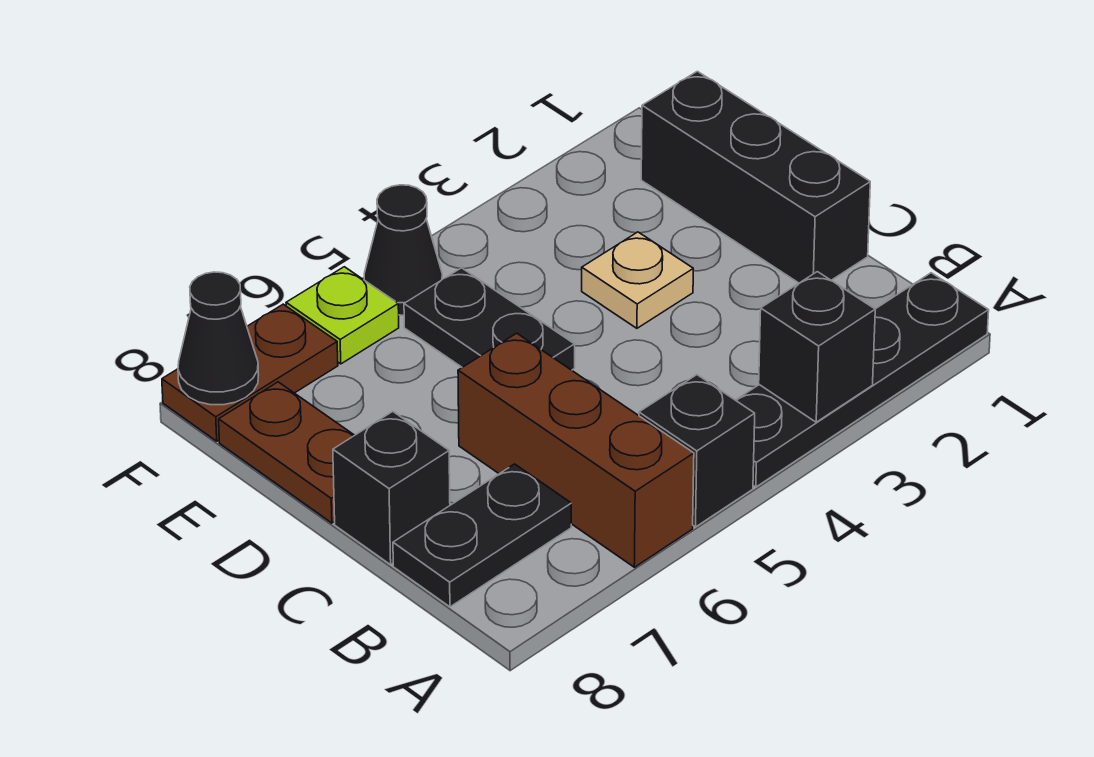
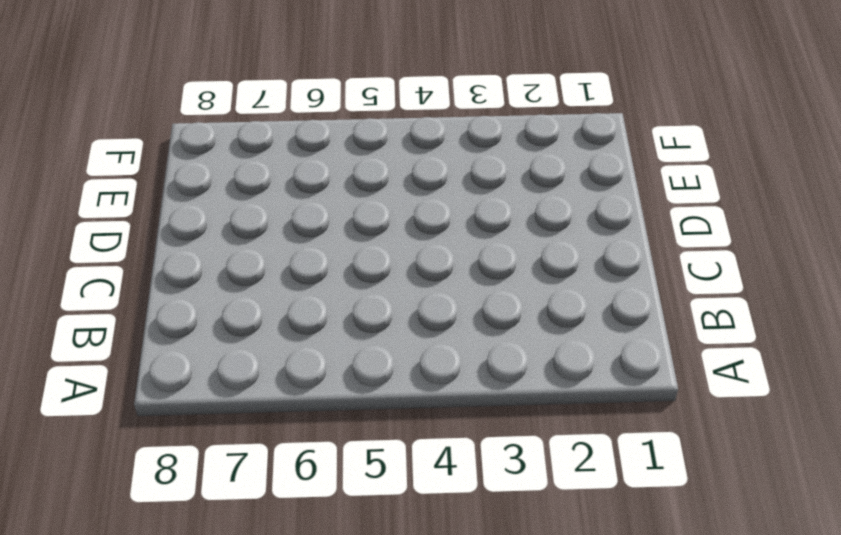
none -> black plate A1:A4 level 1
none -> black brick A5 level 1
none -> brown brick A6:C6 level 1

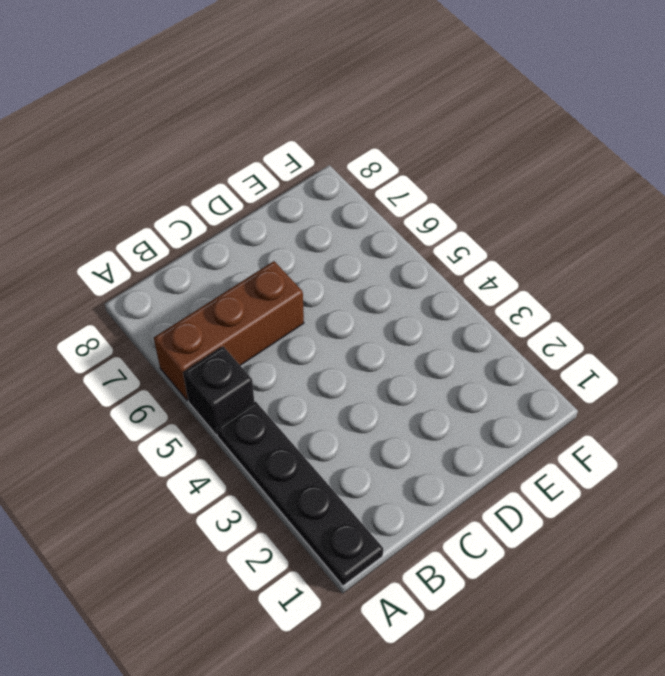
none -> black plate B7:B8 level 1
none -> black brick C1:E1 level 1
none -> black brick C8 level 1

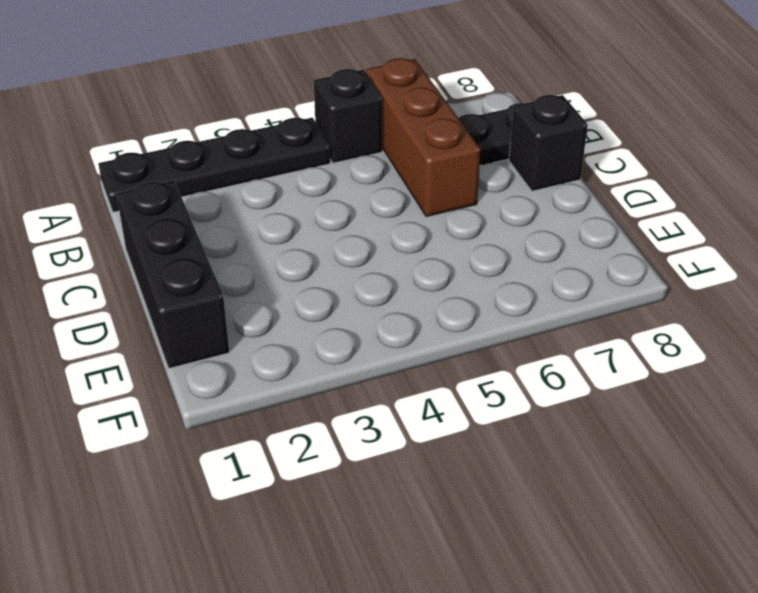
none -> tan plate D3 level 1
none -> black plate D5:E5 level 1
none -> brown plate D8:E8 level 1

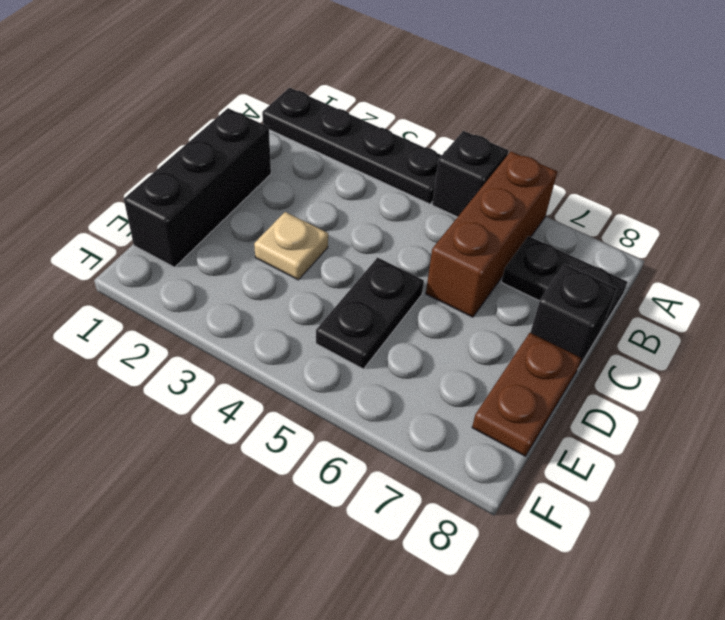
none -> black cone F5 level 1
none -> lime plate F6 level 1
none -> brown plate F7:F8 level 1

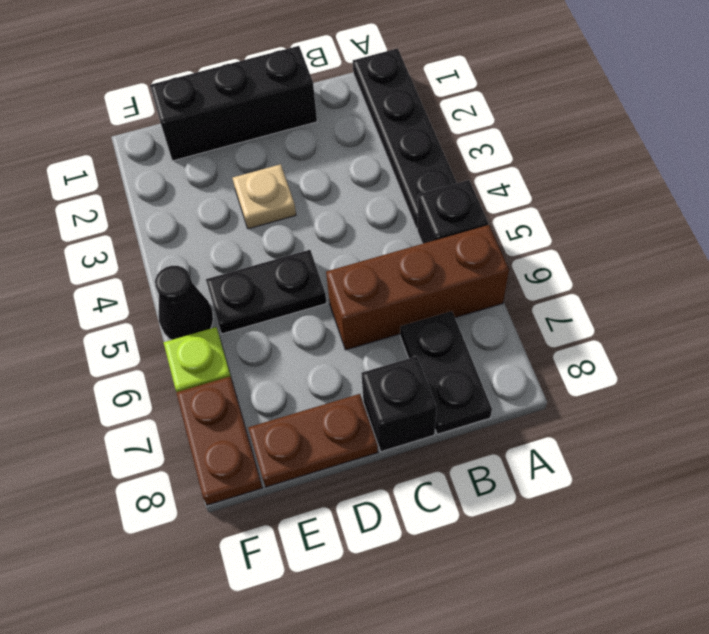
none -> black brick A3 level 2
none -> black cone F8 level 2

